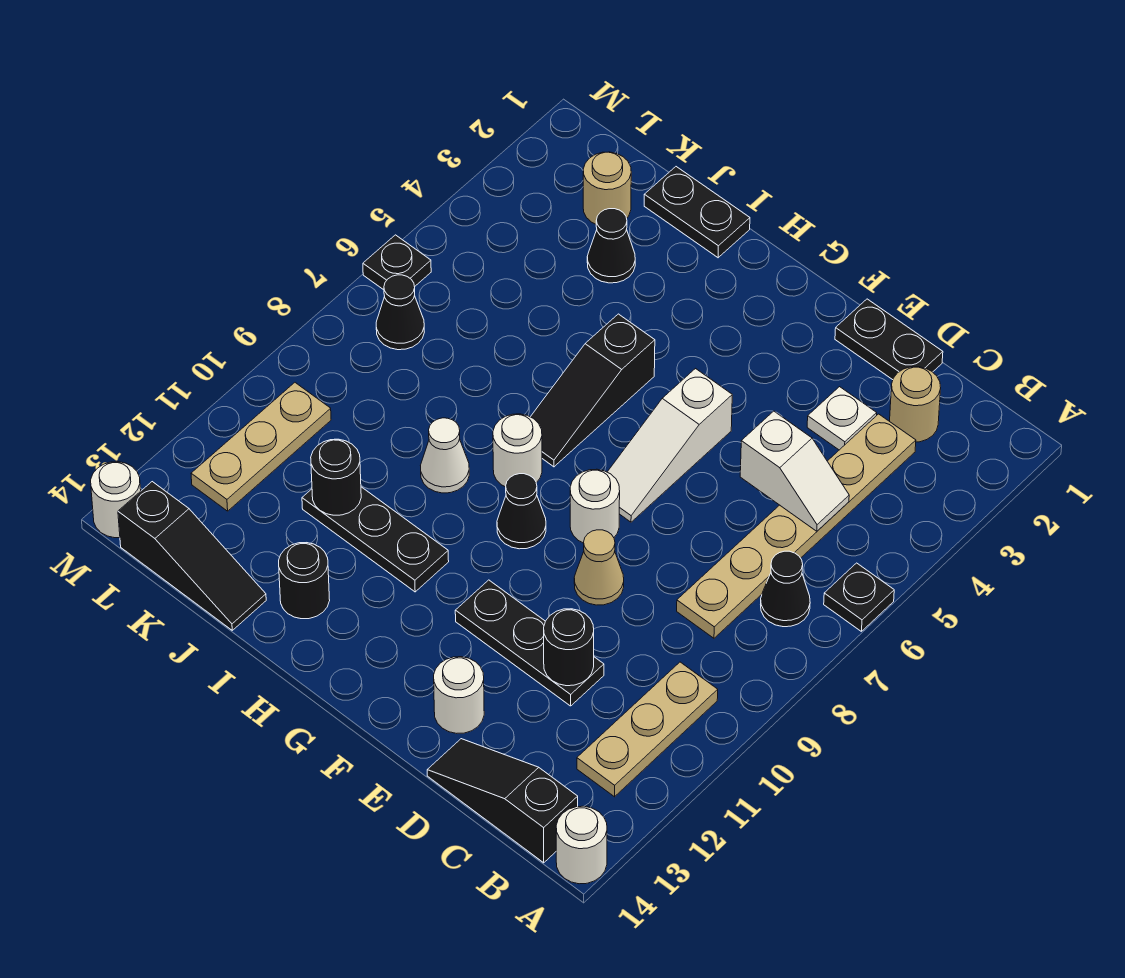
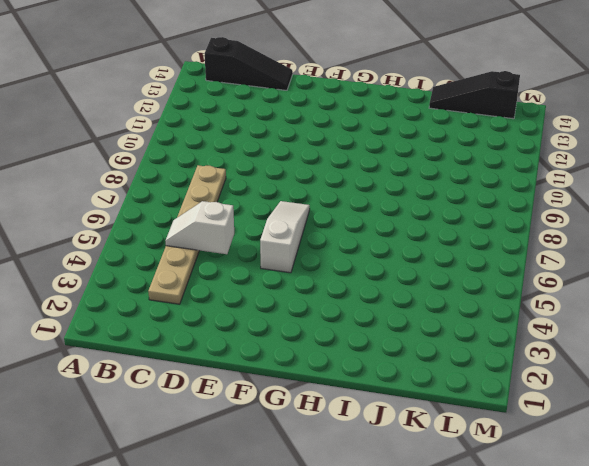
none -> black plate A6 level 1
none -> white round brick A14 level 1
none -> black cone B7 level 1
none -> tan plate B10:B12 level 1

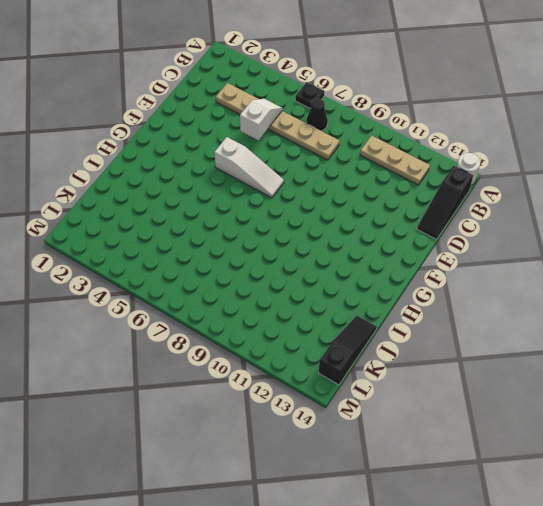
none -> tan round brick C2 level 1
none -> black plate D1:E1 level 1
none -> white plate D3 level 1
none -> black plate D11:F11 level 1

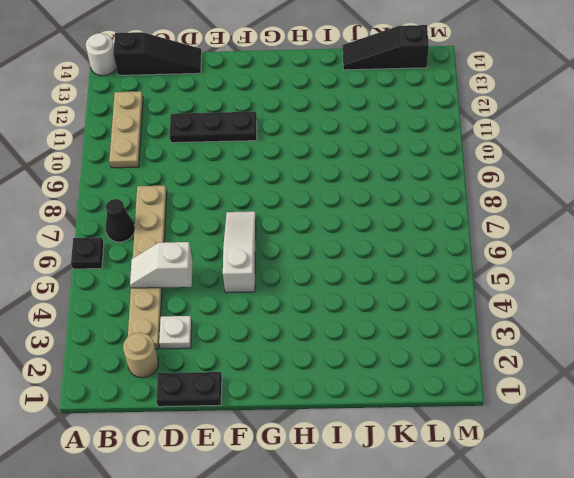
none -> tan cone E9 level 1
none -> white round brick E13 level 1
none -> white round brick F8 level 1
none -> black cone G9 level 1

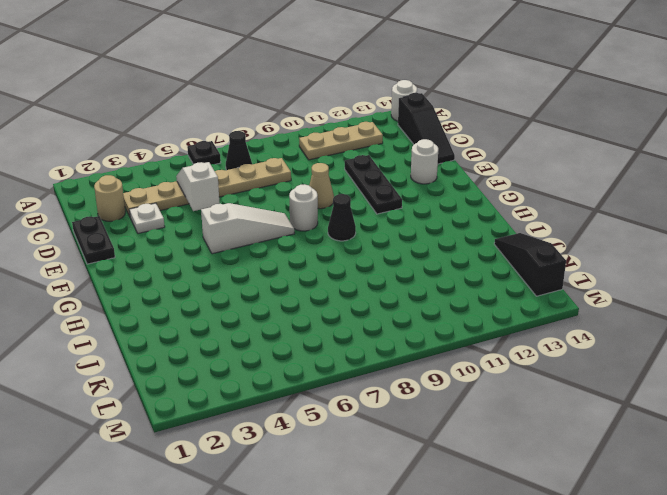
none -> black slope H5:H7 level 1 top 5
none -> white round brick H8 level 1
none -> black plate H11:J11 level 1
none -> black plate I1:J1 level 1

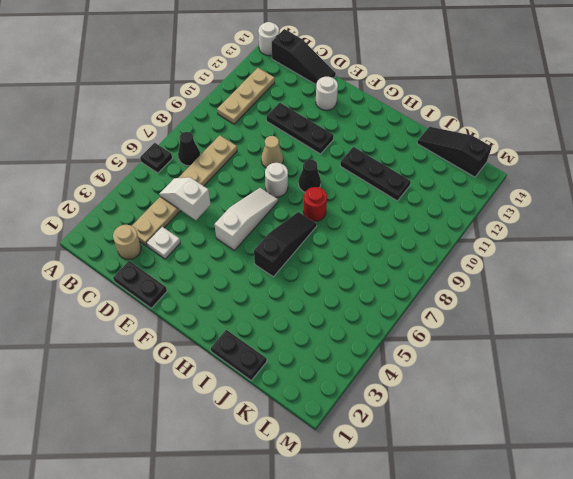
red round brick H8 level 1 -> white round brick H8 level 1
none -> white cone I9 level 1
none -> black round brick I13 level 1
none -> black cone J3 level 1
none -> tan round brick K2 level 1

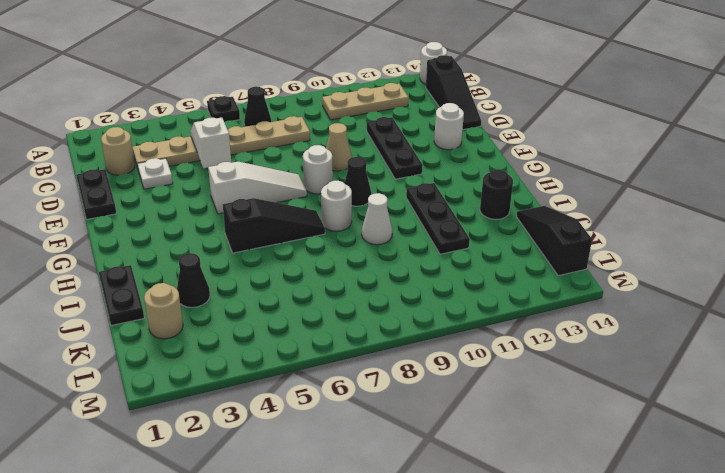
none -> black cone L7 level 1
none -> tan plate L10:L12 level 1
none -> black plate M6 level 1
none -> white round brick M14 level 1

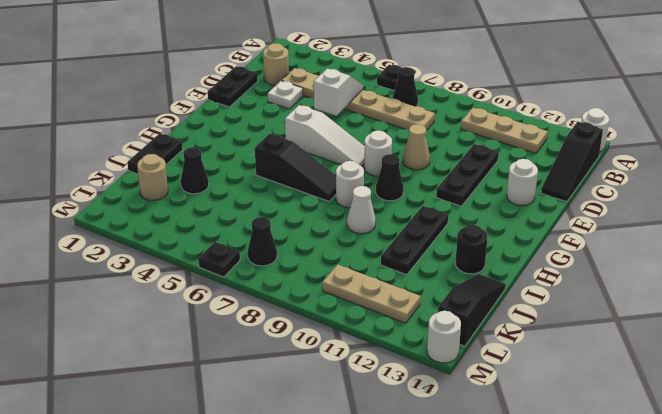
none -> black round brick D11 level 2
none -> black round brick J11 level 2

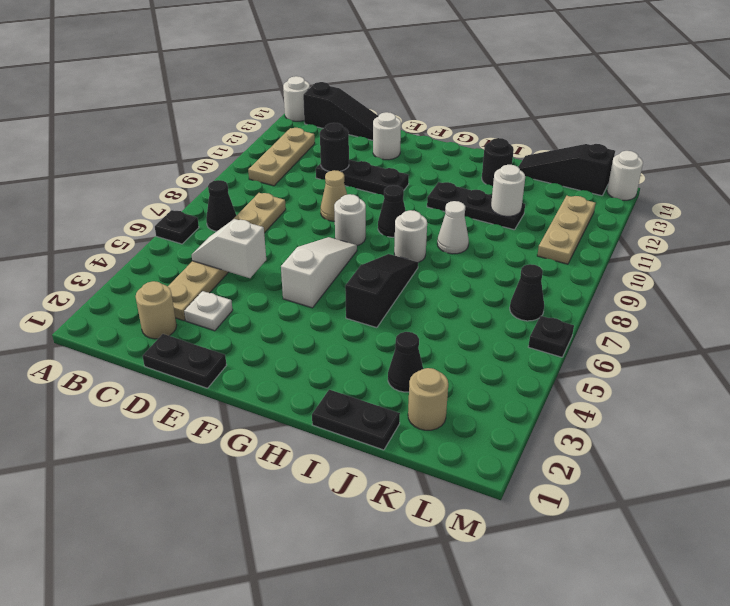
white round brick J11 level 2 -> black round brick J11 level 2

